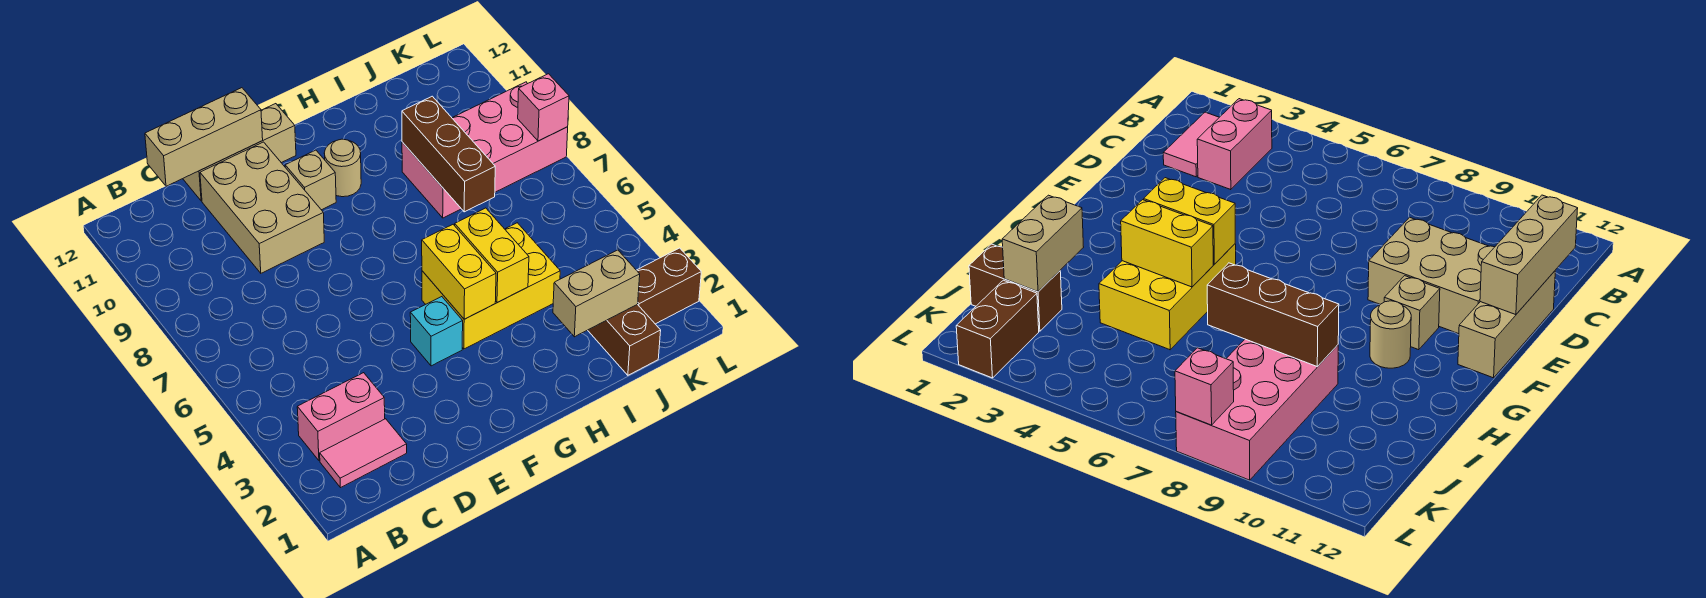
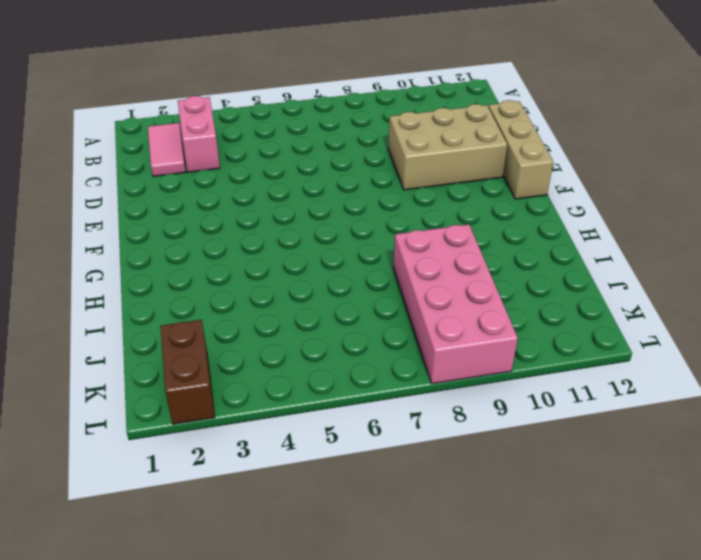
none -> cyan brick F4 level 1
none -> tan brick F10 level 1
none -> yellow brick G4:I5 level 1

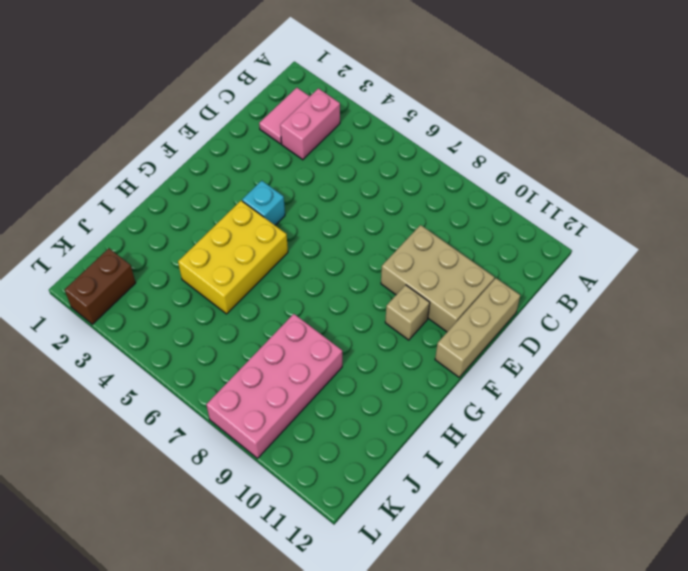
none -> tan round brick G10 level 1
none -> brown brick J1:J2 level 1
none -> tan brick C12:E12 level 2

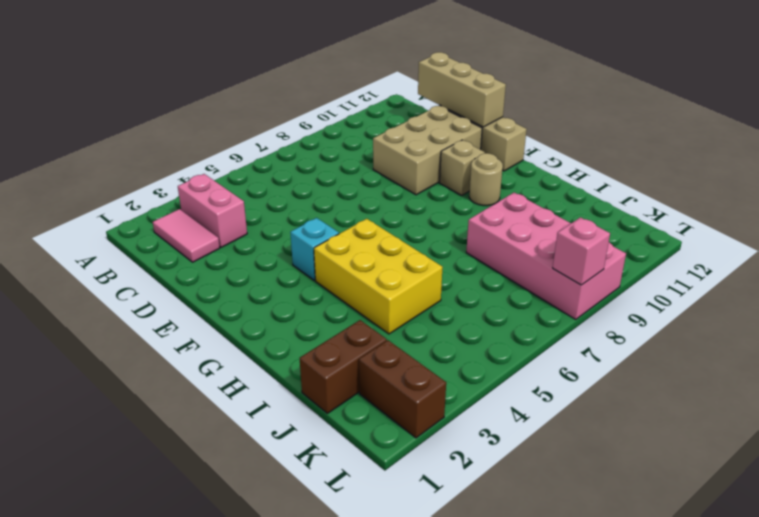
none -> yellow brick G4:G5 level 2
none -> yellow brick H4:H5 level 2
none -> tan brick I2:J2 level 2

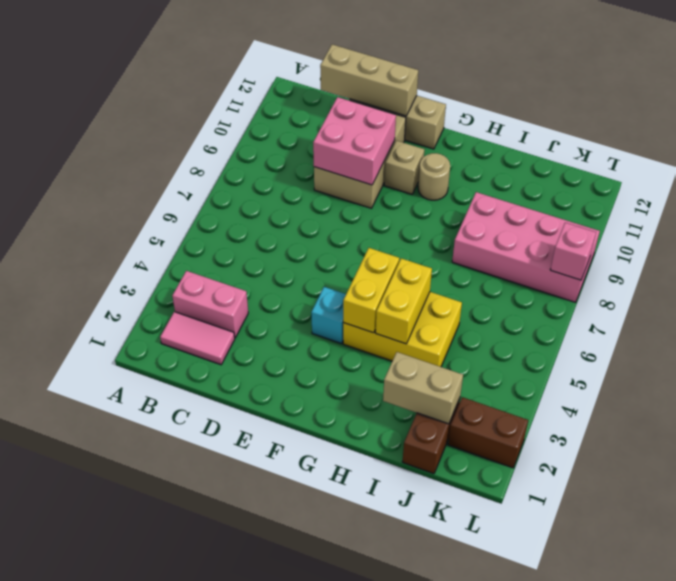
pink brick D9:E10 level 2 -> none
none -> brown brick I7:I9 level 2

